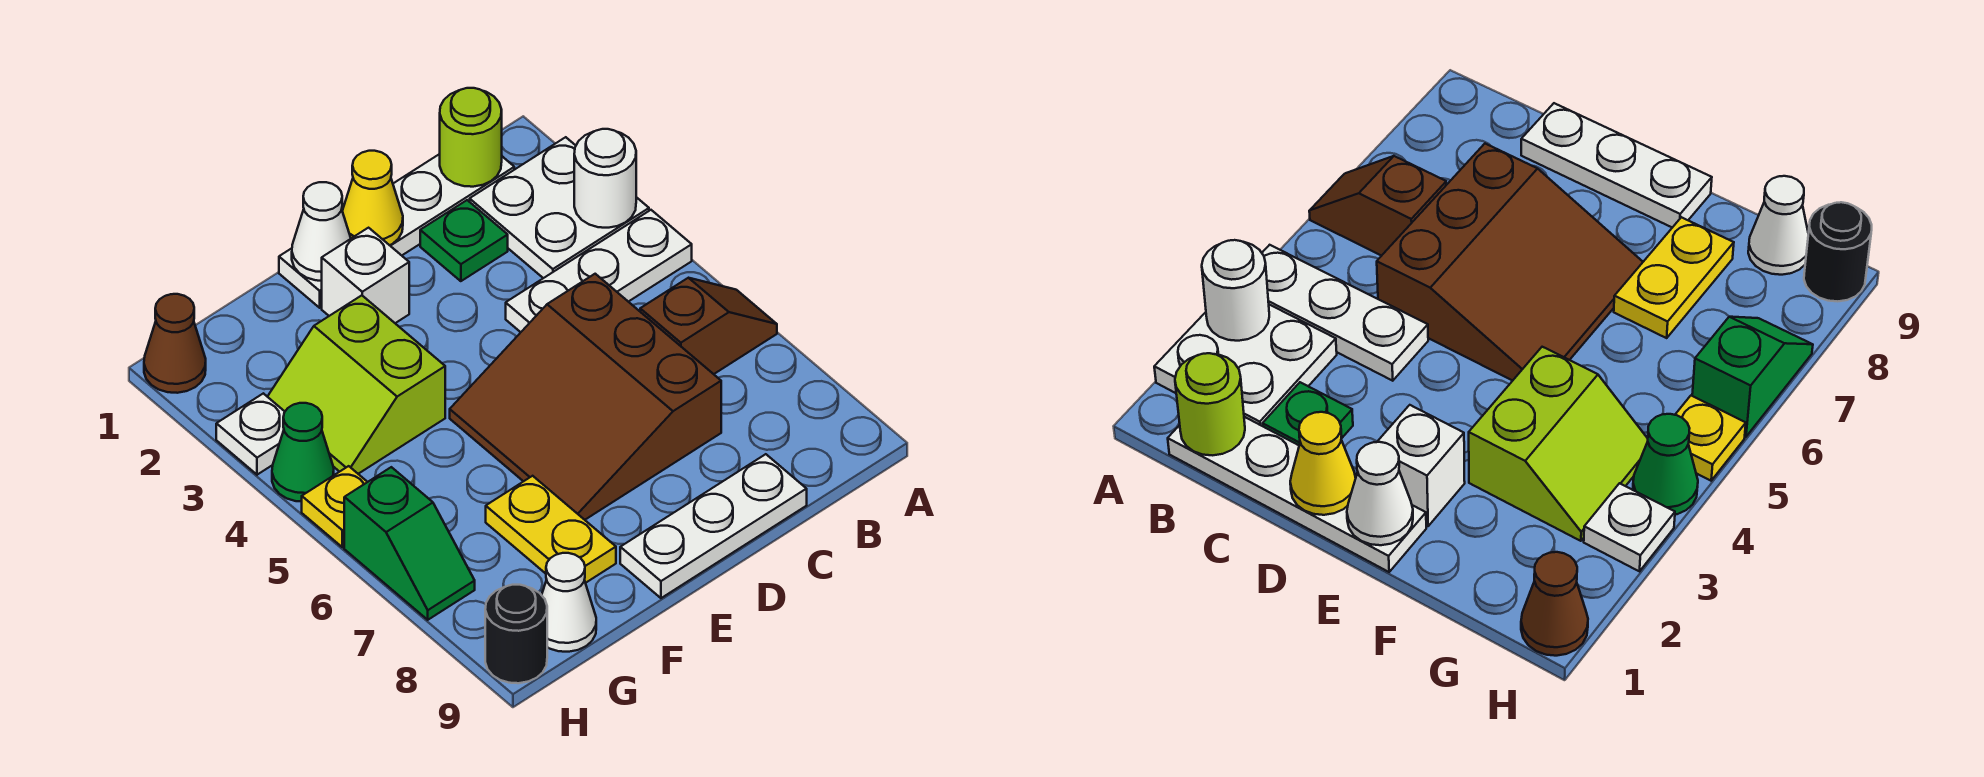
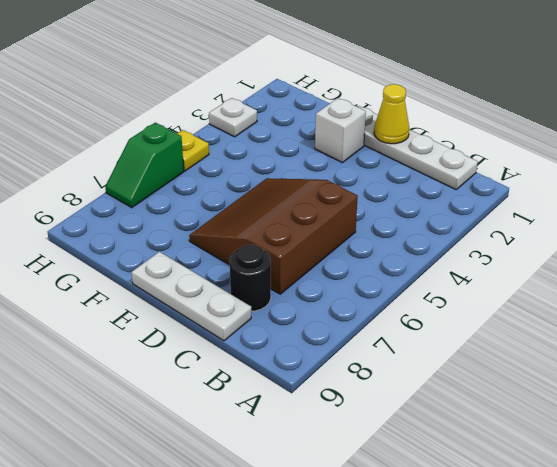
black round brick C8 level 1 -> black round brick H9 level 1
none -> white plate A2:B3 level 1
none -> white plate A4:C4 level 1
none -> brown slope A6:B6 level 1 top B

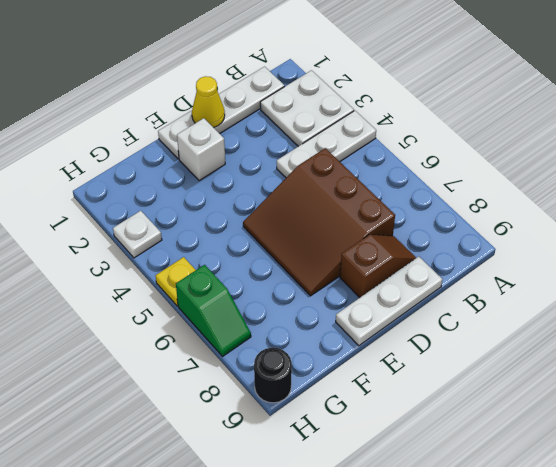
brown slope C8:D8 level 1 top D -> brown slope A6:B6 level 1 top B
none -> green plate C2 level 1
none -> lime slope F3:G4 level 1 top F
none -> yellow plate F7:F8 level 1

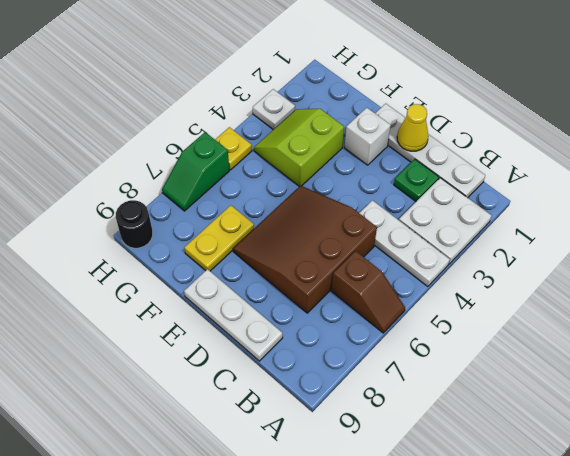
none -> white cone G9 level 1
none -> brown cone H1 level 1
none -> green cone H4 level 1

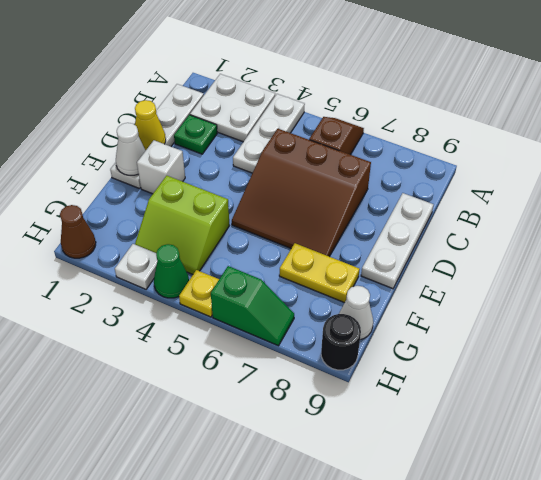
none -> white round brick A3 level 2
none -> lime round brick B1 level 2

